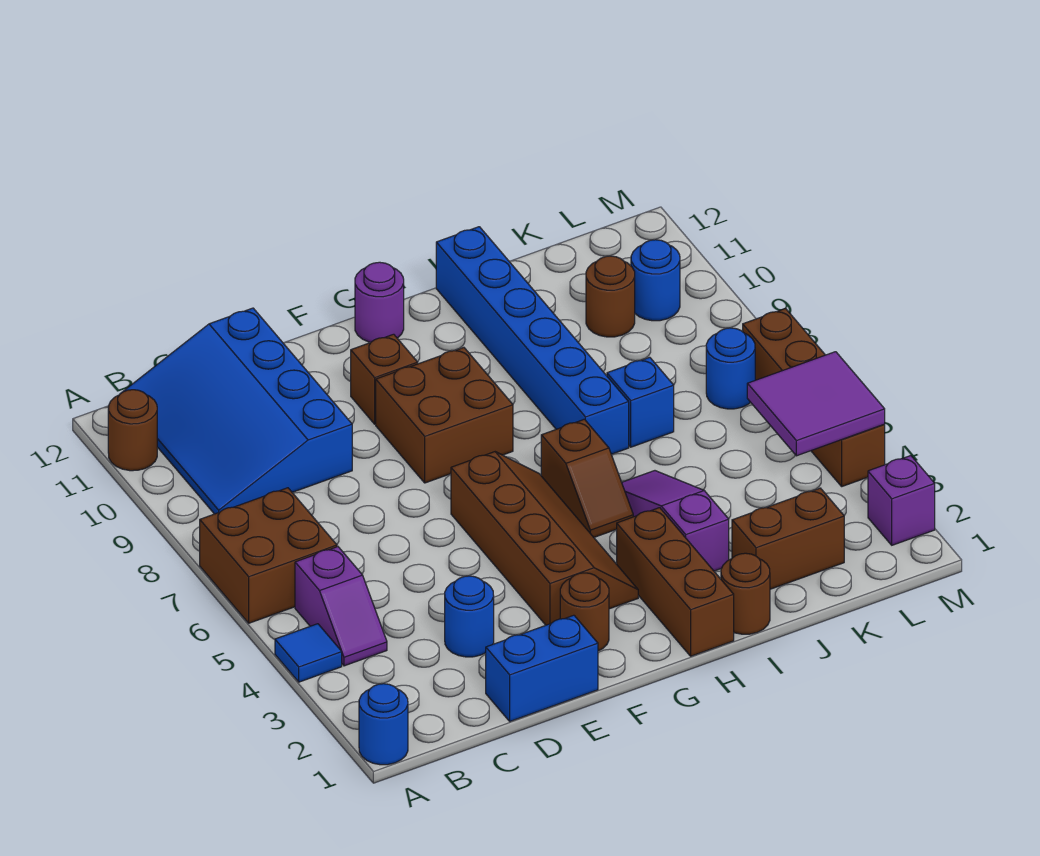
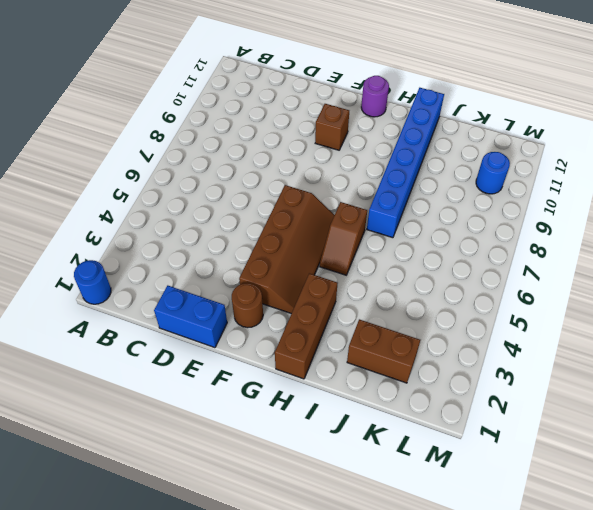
none -> blue tile A4 level 1
none -> brown brick A6:B7 level 1
none -> brown round brick A11 level 1

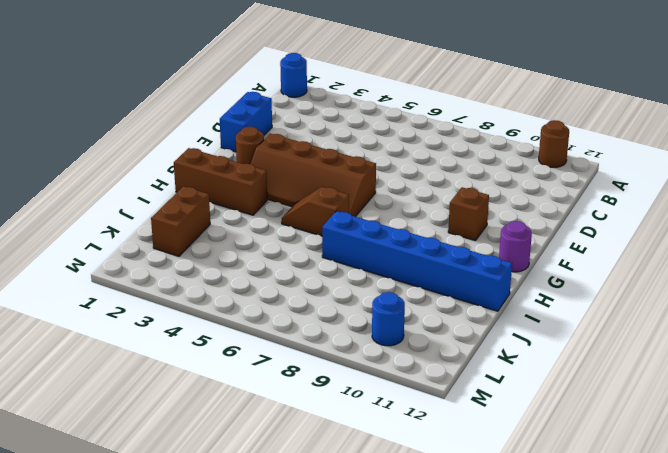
none -> blue tile A4 level 1
none -> brown brick A6:B7 level 1
none -> purple slope B4:B5 level 1 top 5

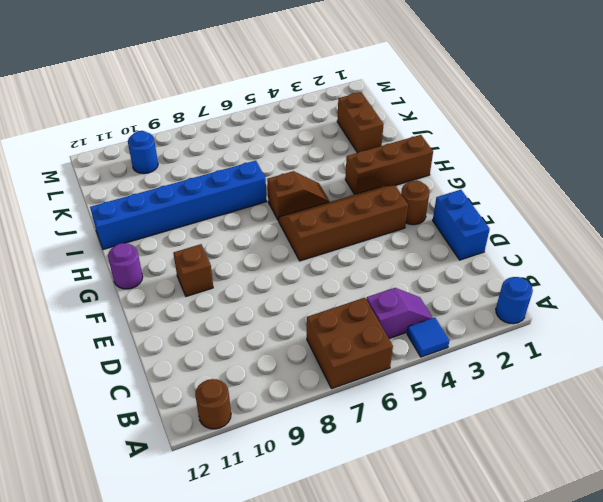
none -> blue slope B9:D12 level 1 top D
none -> blue round brick D3 level 1
none -> brown brick F8:G9 level 1

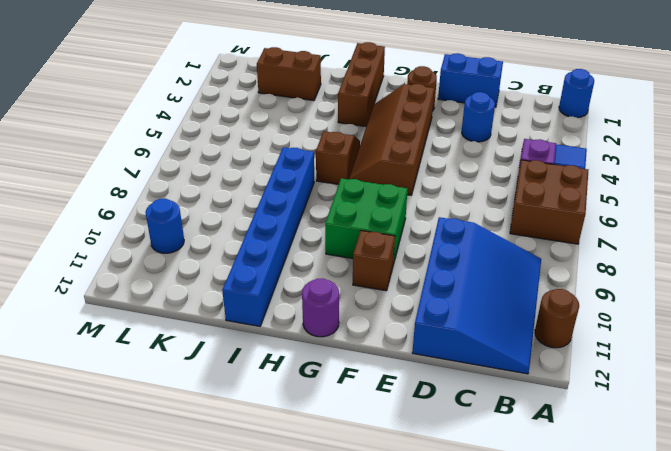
green brick F8:G9 level 1 -> brown brick F8:G9 level 1
none -> brown round brick I1 level 1
none -> purple slope I3:I5 level 1 top 3
none -> blue brick J7 level 1

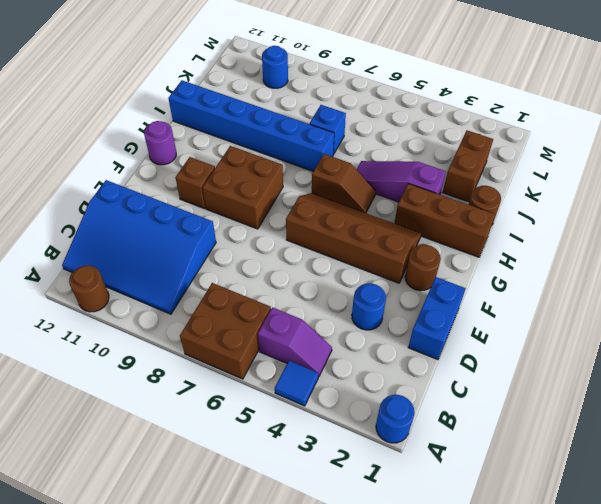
none -> brown round brick K10 level 1
none -> blue round brick L7 level 1
none -> purple brick M2 level 1

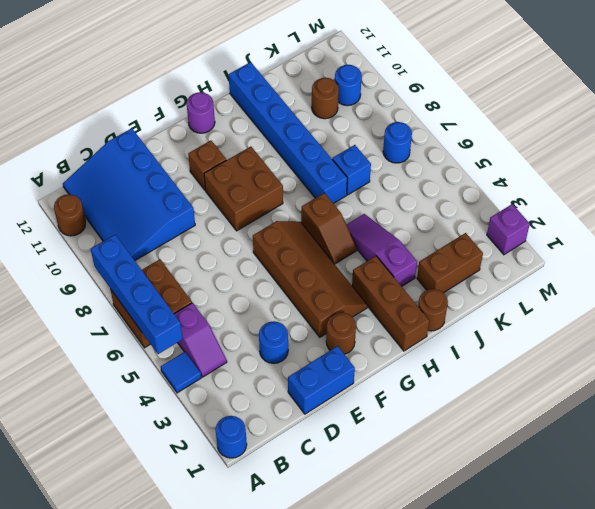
blue brick A5:A8 level 2 -> none
none -> brown brick M4:M7 level 1
none -> purple tile L4:M5 level 2

